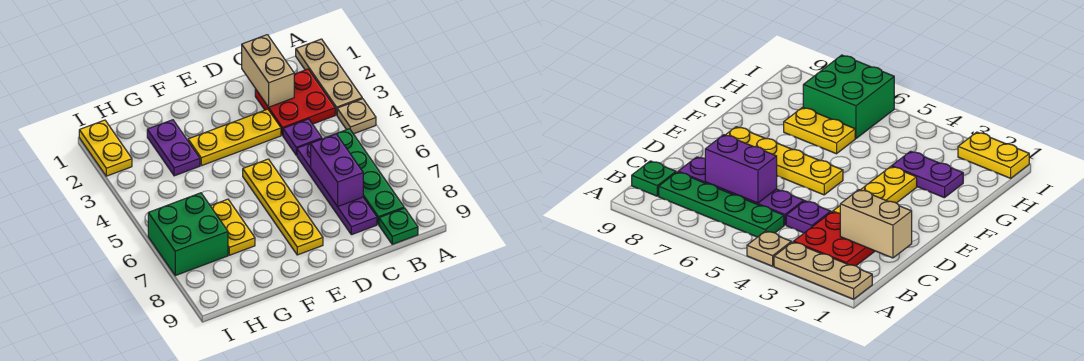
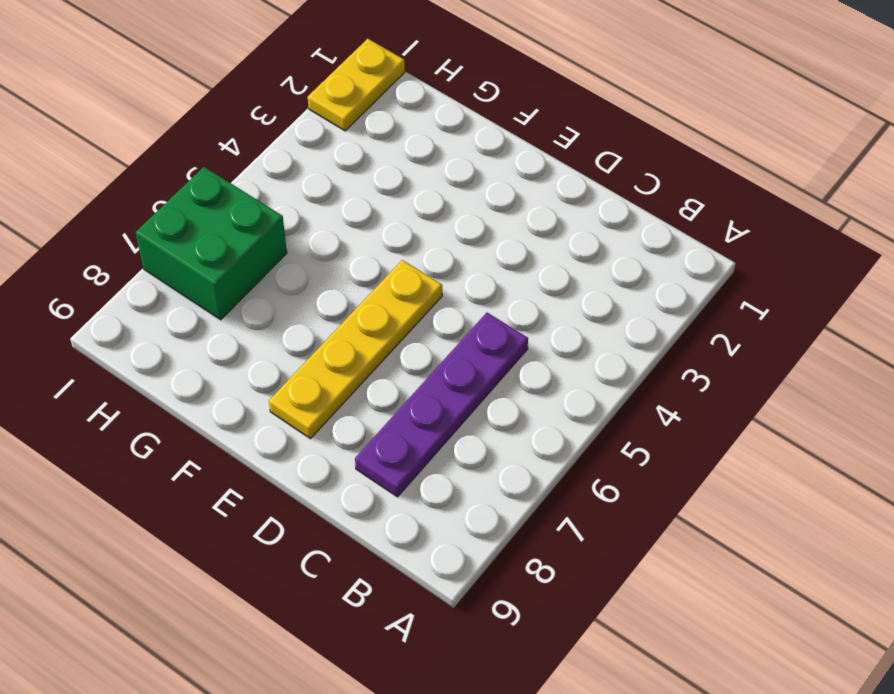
none -> tan plate A1:A3 level 1
none -> tan plate A4 level 1
none -> red plate B2:C3 level 1

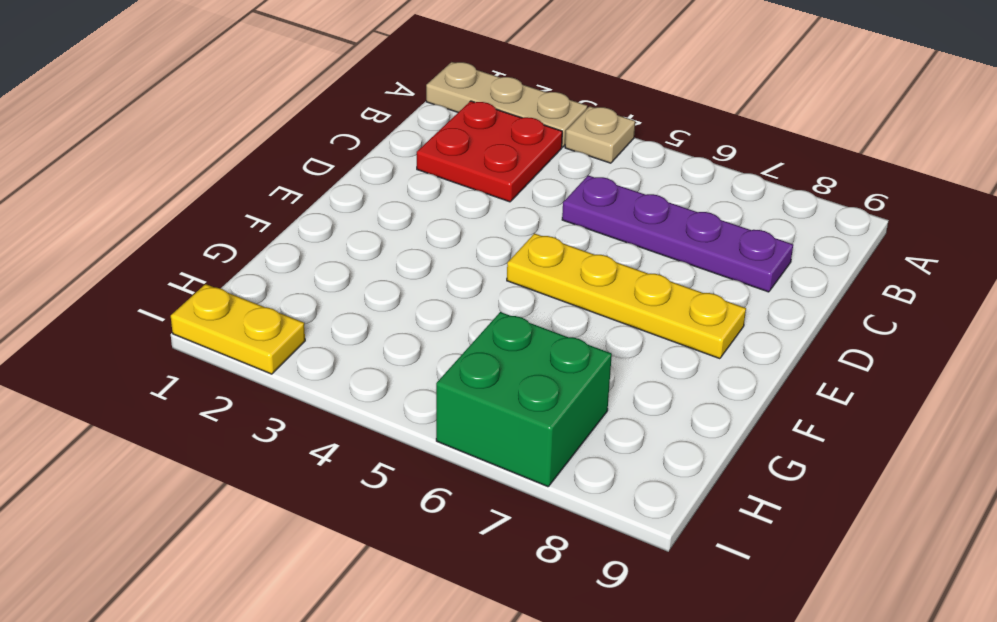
none -> green plate B5:B8 level 1
none -> green plate B9 level 1
none -> purple plate C4 level 1

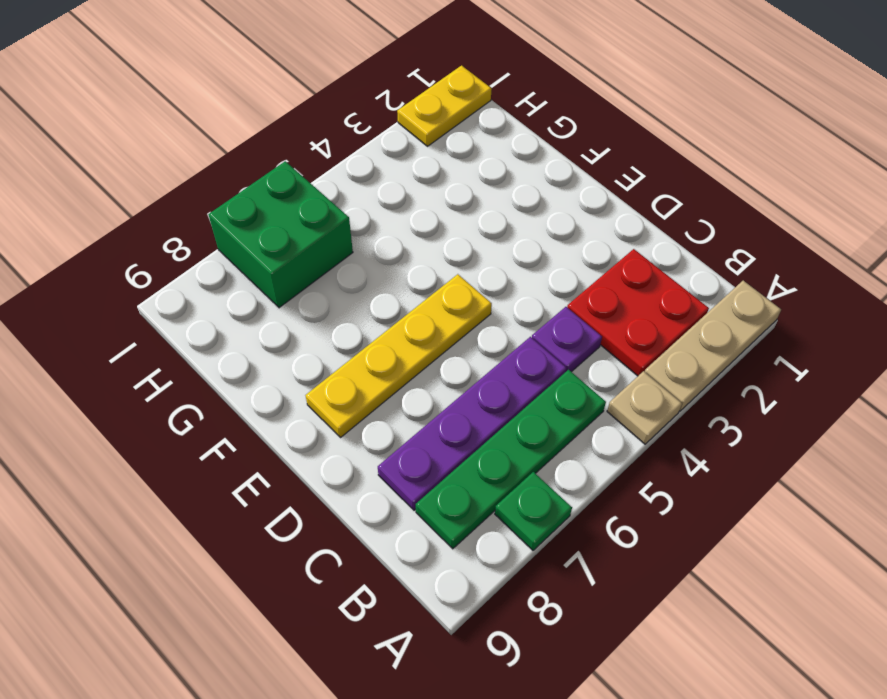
green plate A7 level 1 -> green plate B9 level 1
none -> yellow plate D3:F3 level 1
none -> purple plate G2:G3 level 1
none -> yellow plate G6:G7 level 1

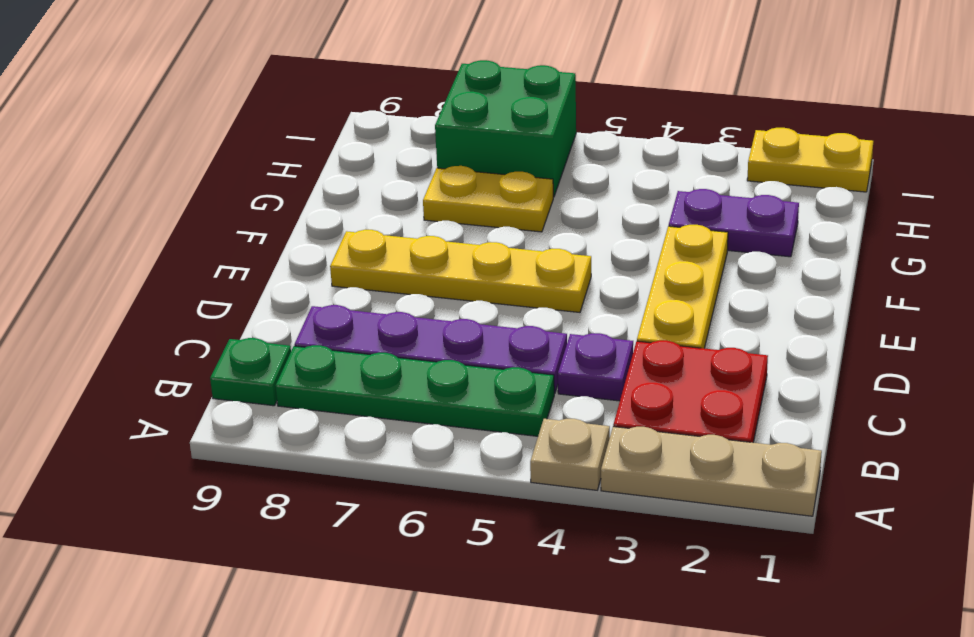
none -> tan brick C1:C2 level 2
none -> purple brick C6:C7 level 2

